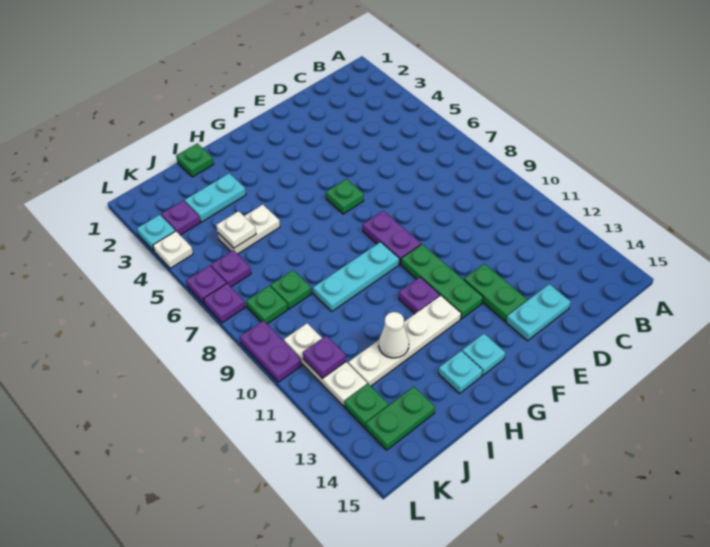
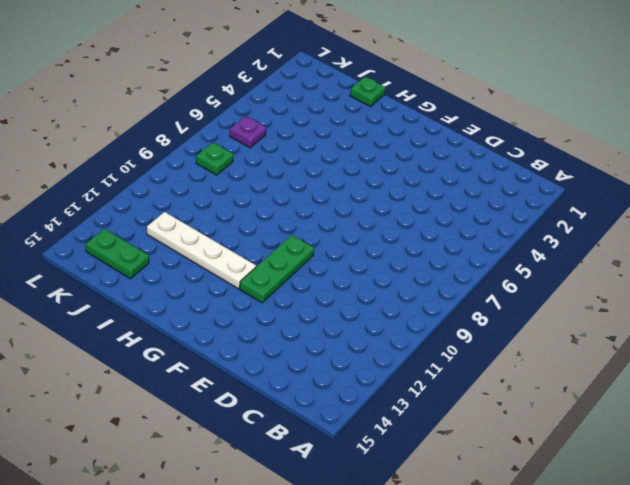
none -> cyan plate D14:E14 level 1
none -> green plate E12:E13 level 1
none -> green plate F6 level 1

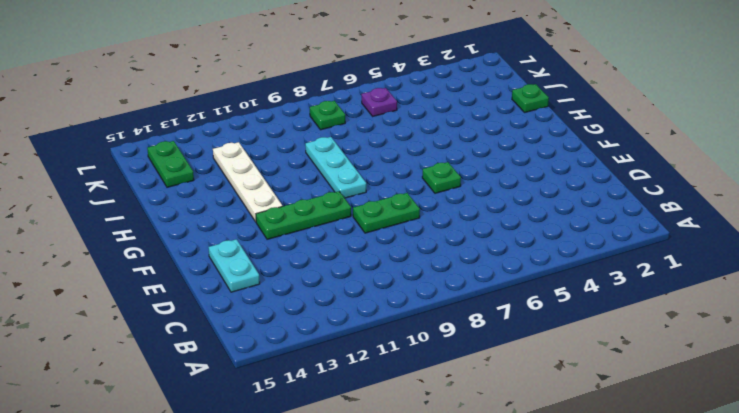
green plate E8:E9 level 1 -> green plate E12:E13 level 1
none -> purple plate F8:F9 level 1
none -> purple plate G11 level 1
none -> cyan plate G14 level 1

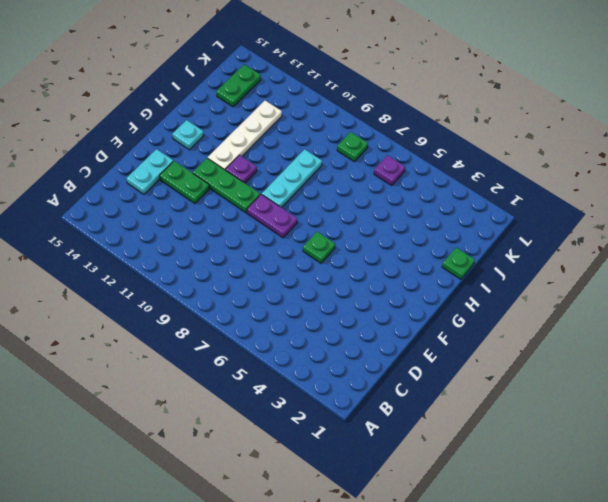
none -> cyan plate H14 level 1
none -> cyan plate I3:J3 level 1
none -> white plate I5:J5 level 1

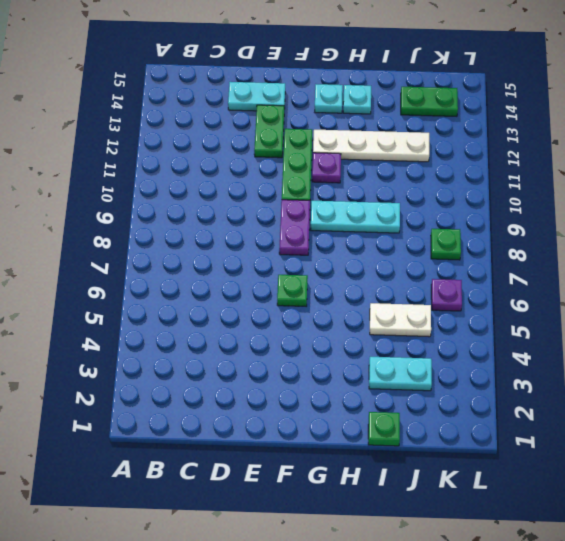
none -> green plate J8 level 1
none -> purple plate K3 level 1
none -> white plate K10:K12 level 1

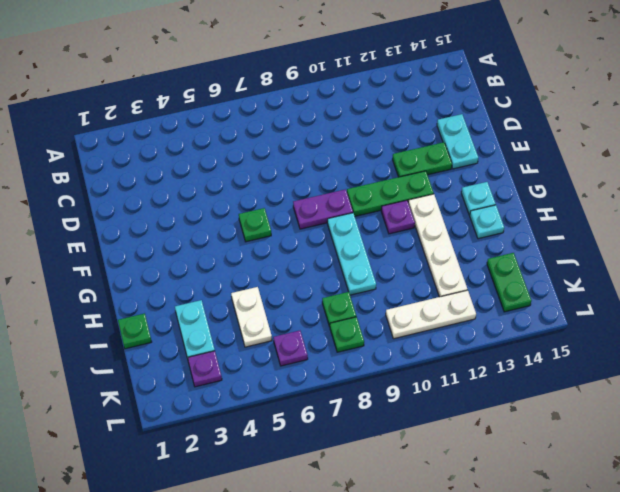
none -> green plate K13 level 1
none -> cyan plate L3 level 1
none -> white plate L4 level 1

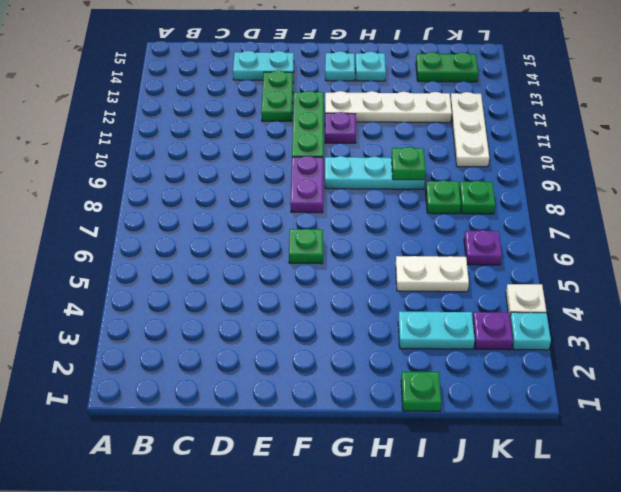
green plate I9 level 2 -> green plate K13 level 1
none -> purple plate L6 level 1
none -> purple plate L7 level 1
none -> purple plate L9:L10 level 1

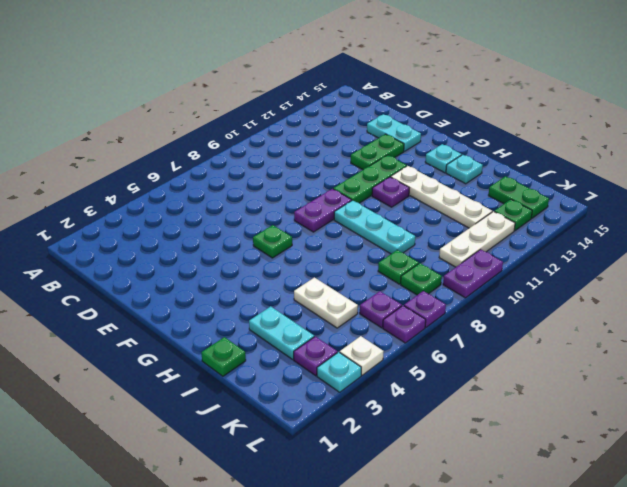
none -> white cone I12 level 2
none -> white plate J5 level 2
none -> purple plate K11 level 2

